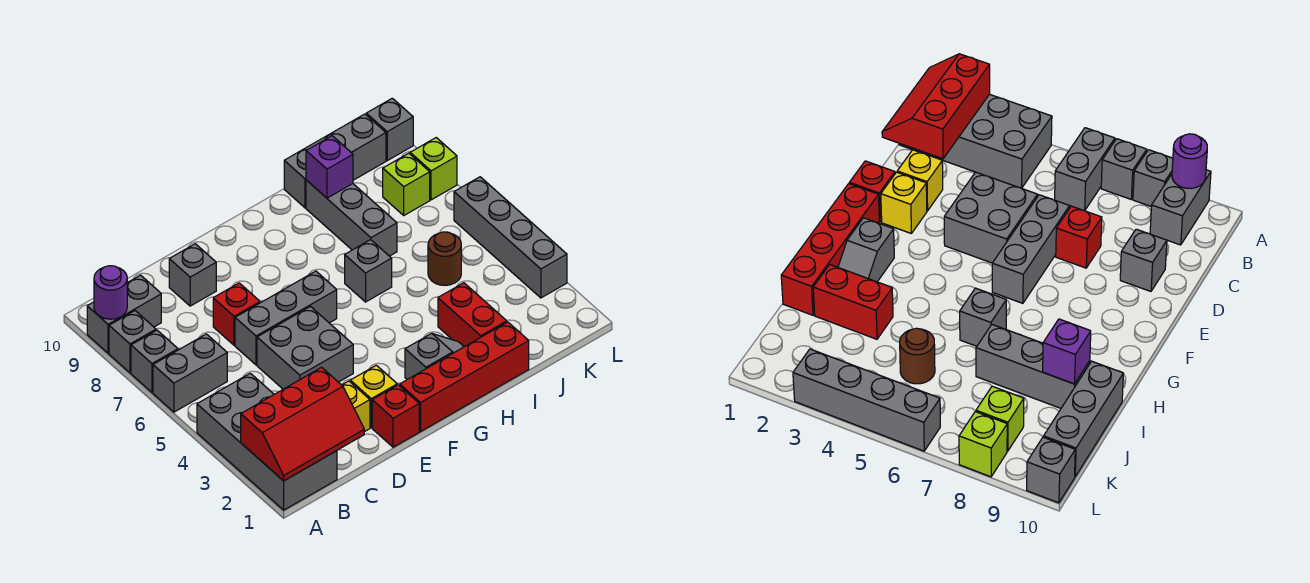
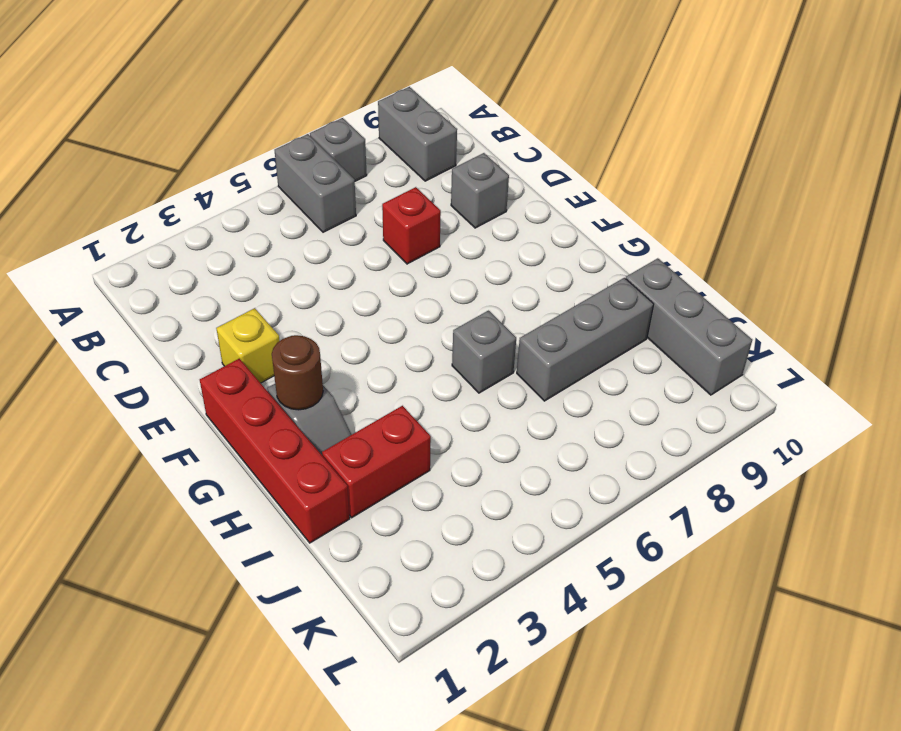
brown round brick G2 level 2 -> brown round brick J5 level 1
none -> grey brick A1:B4 level 1
none -> grey brick A8 level 1
none -> yellow brick D2 level 1

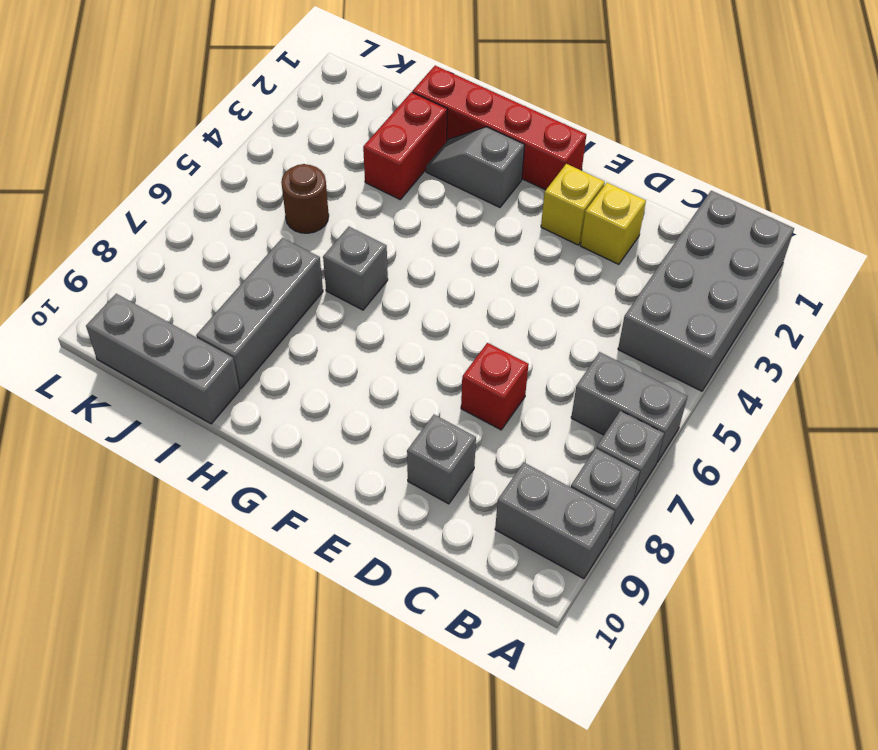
none -> grey brick D4:E5 level 1
none -> grey brick D6:F6 level 1
none -> red brick E1 level 1

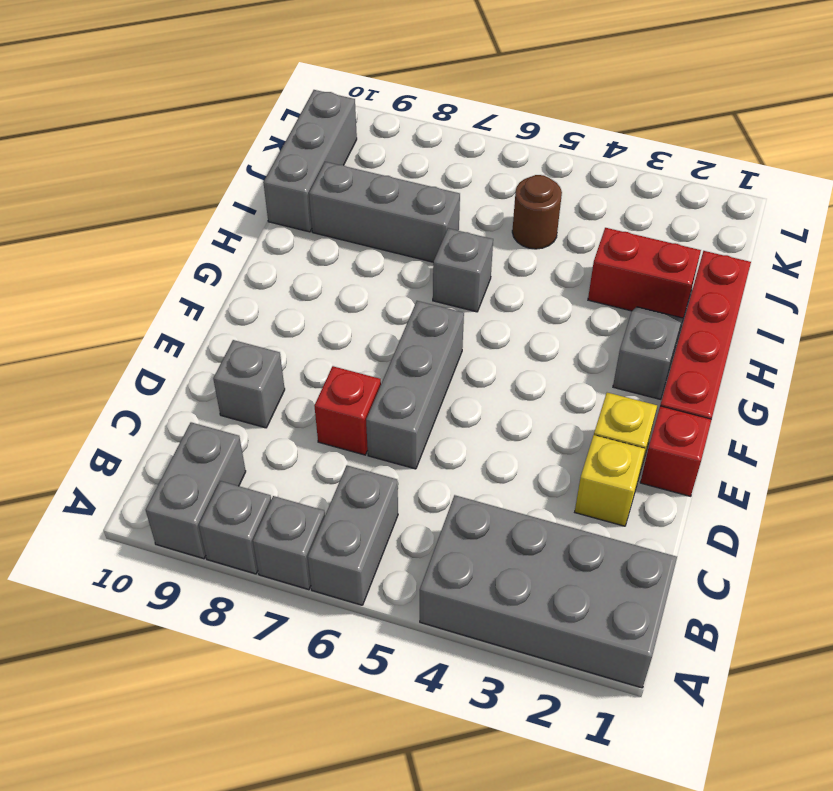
none -> grey brick D4:E5 level 1
none -> lime brick K8 level 1
none -> grey brick L3:L6 level 1

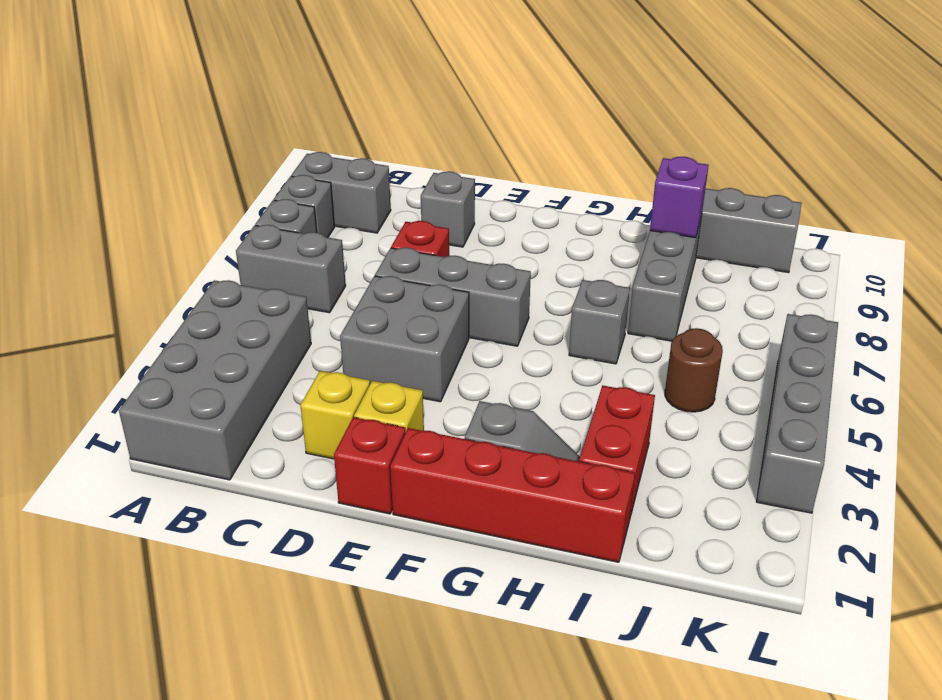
none -> lime brick K8 level 1
none -> lime brick L8 level 1
none -> grey brick L10 level 1

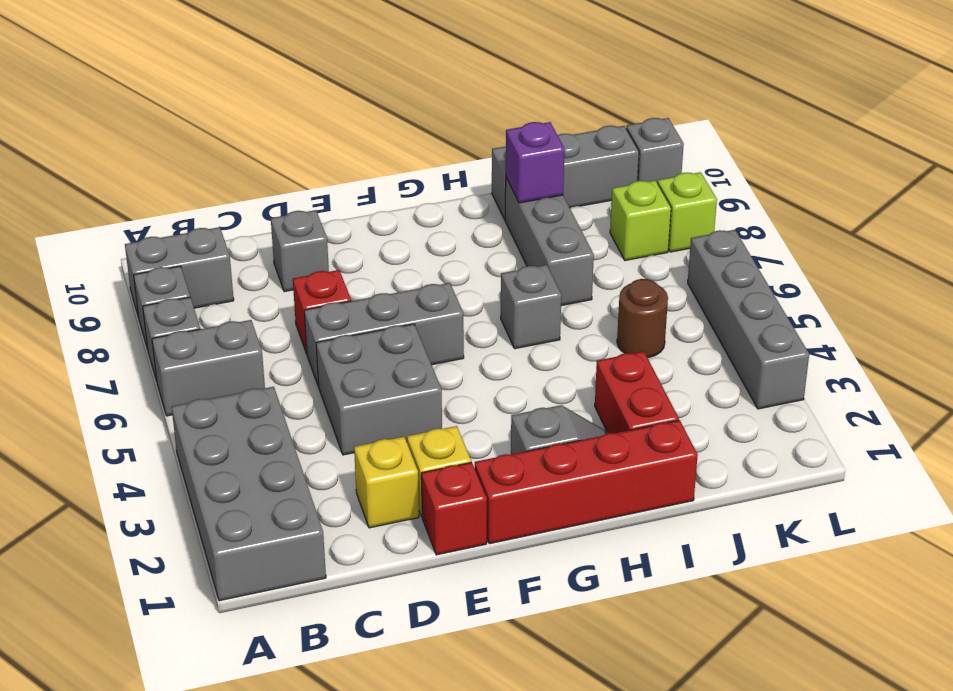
none -> red slope A1:C2 level 2 top 2
none -> purple round brick A9 level 2

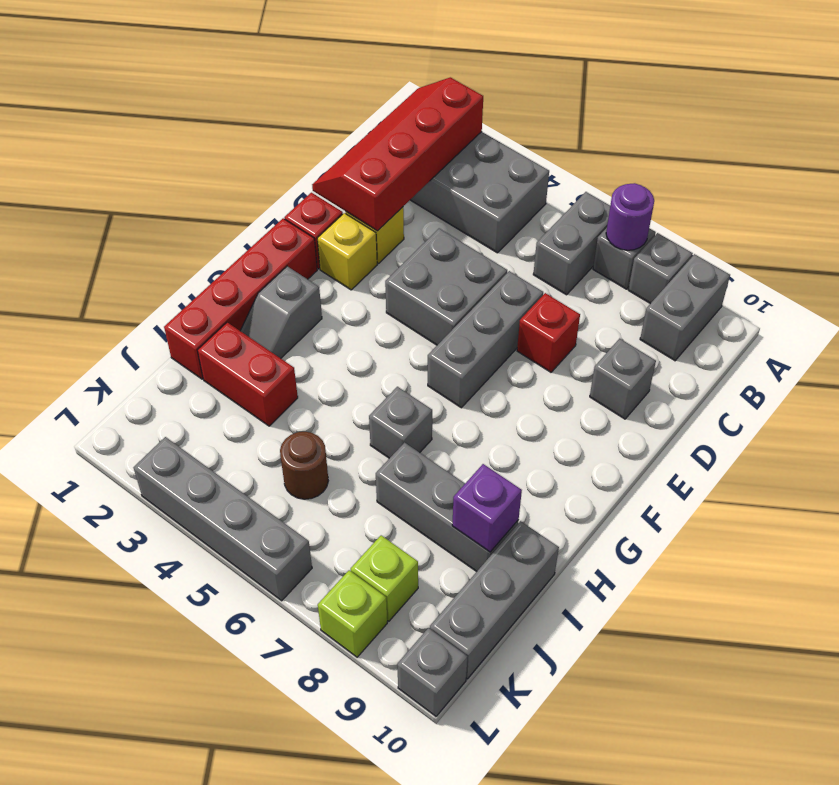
red slope A1:D2 level 2 top 2 -> red slope A1:C2 level 2 top 2
purple round brick A7 level 2 -> purple round brick A9 level 2

